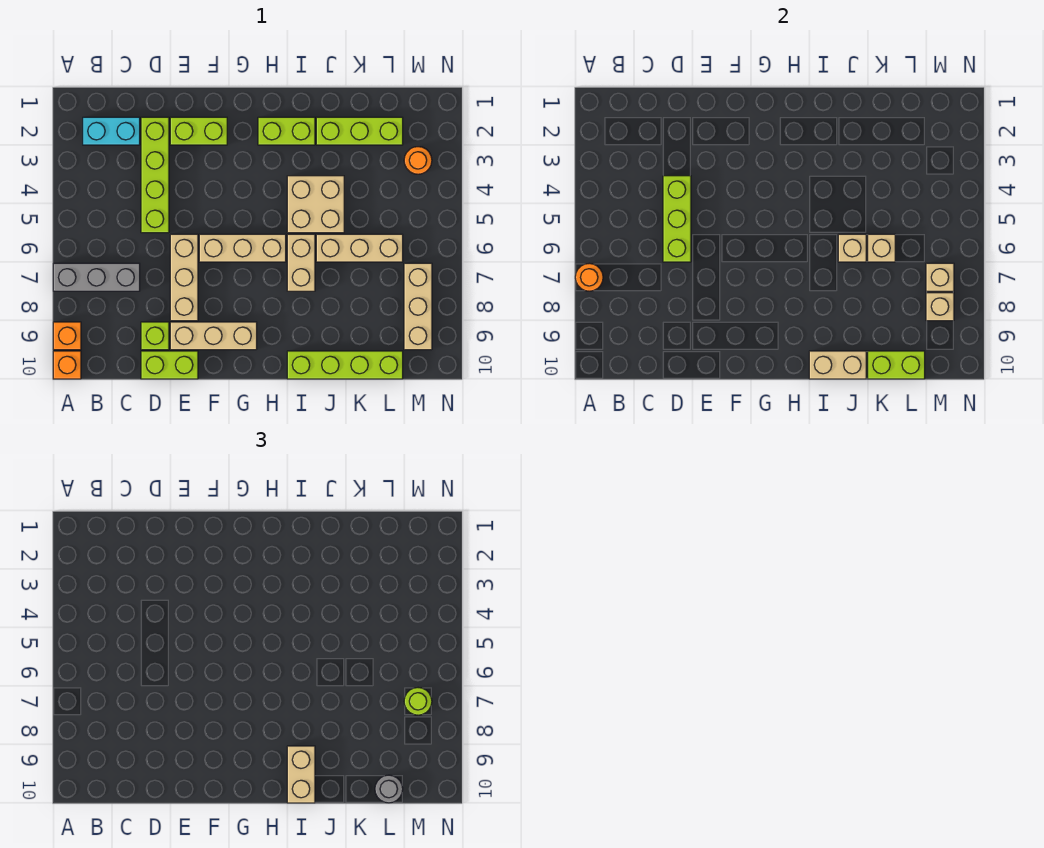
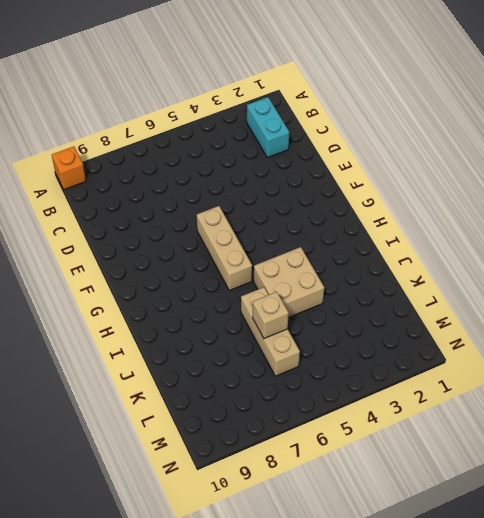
none -> grey brick A7:C7 level 1
none -> orange brick A9 level 1
none -> lime brick D2:D5 level 1
none -> lime brick D9 level 1

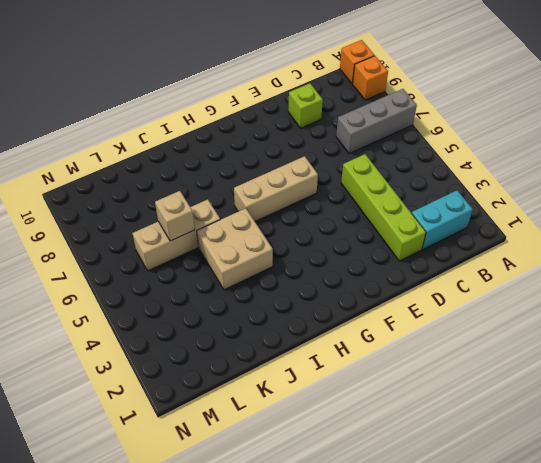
none -> lime brick D10:E10 level 1
none -> lime brick E2:F2 level 1
none -> tan brick E6:E8 level 1
none -> tan brick E9:G9 level 1

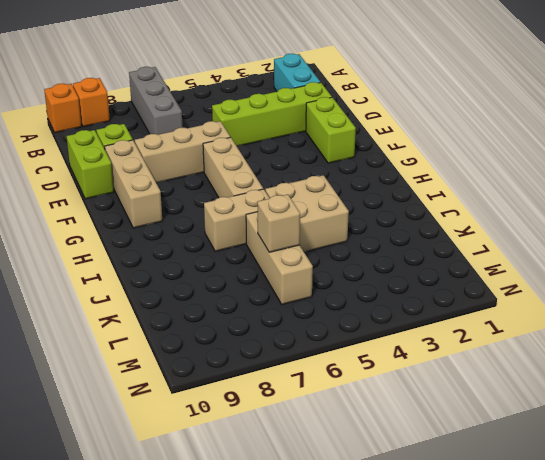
none -> lime brick H2:I2 level 1
none -> lime brick I10:L10 level 1
none -> lime brick J2:L2 level 1
none -> orange round brick M3 level 1

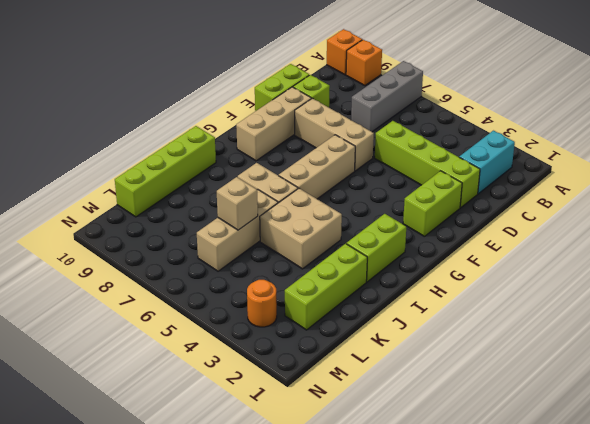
none -> tan brick M7:M9 level 1
none -> orange round brick A7 level 2
none -> lime brick D4:D6 level 2
none -> tan brick I10:J10 level 2

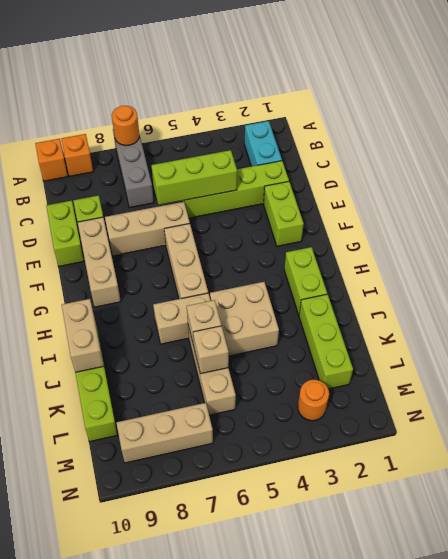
none -> lime brick K10:L10 level 2
none -> tan brick M7 level 2
none -> tan brick M8 level 2
none -> tan brick I9:I10 level 3

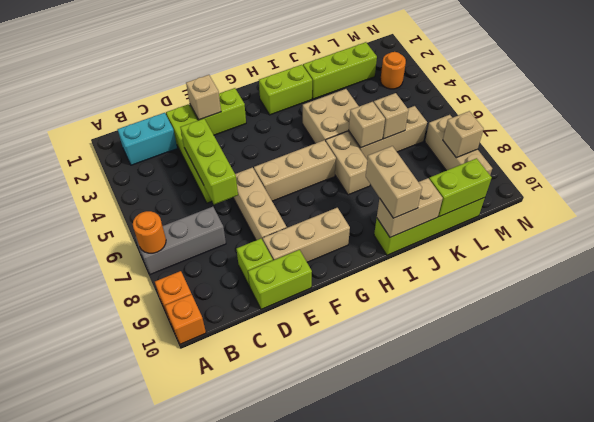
tan brick E2 level 2 -> tan brick M7 level 2
none -> grey round brick L10 level 3
none -> lime round brick M7 level 3

